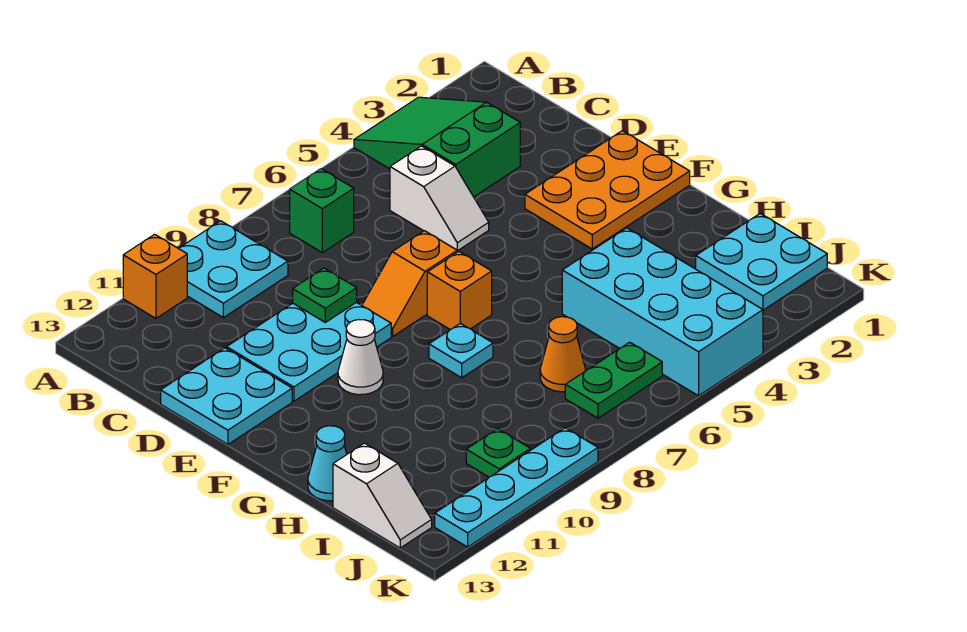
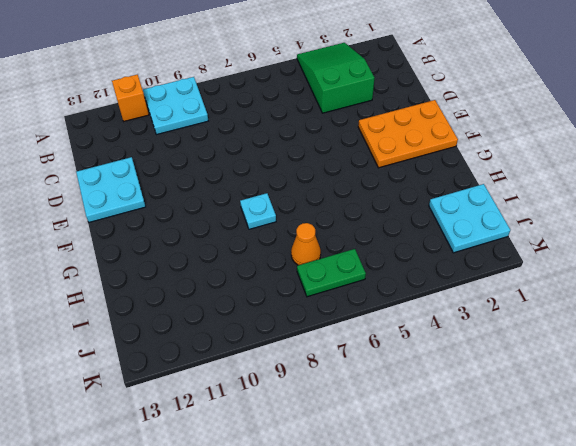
none -> green brick B7 level 1
none -> white slope C5:D5 level 1 top C
none -> cyan plate D9:E11 level 1

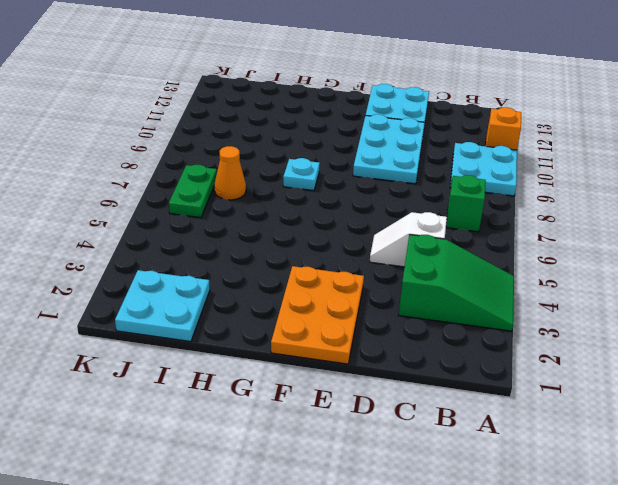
none -> orange slope E7:E8 level 1 top 7
none -> orange brick F7 level 1
none -> white cone F10 level 1

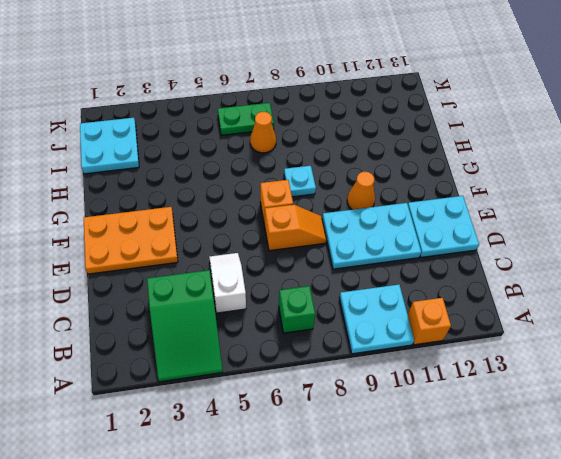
orange cone F10 level 1 -> white cone F10 level 1
none -> cyan brick H4:K5 level 1
none -> cyan cone H13 level 1
none -> white slope I13:J13 level 1 top I

